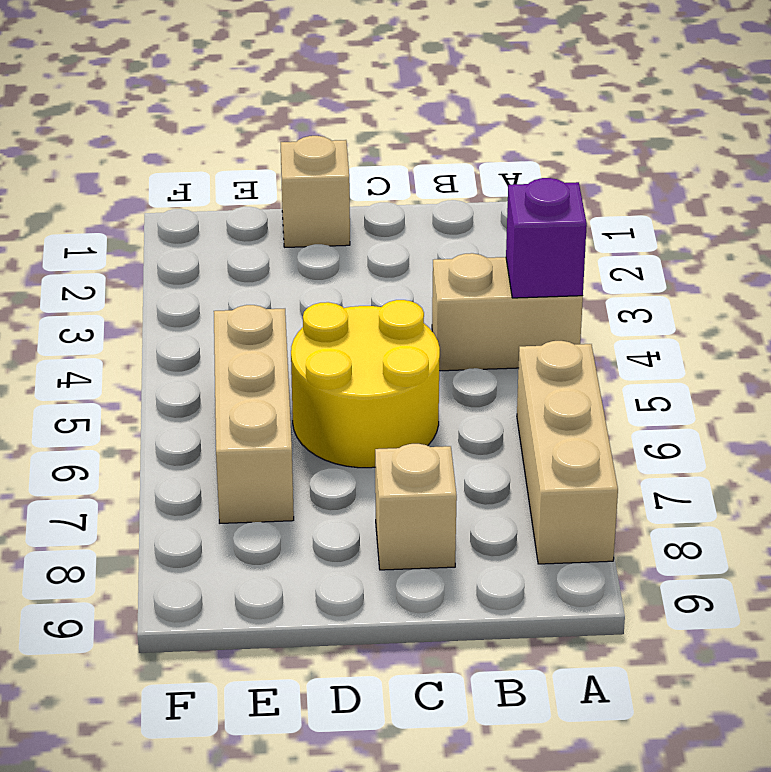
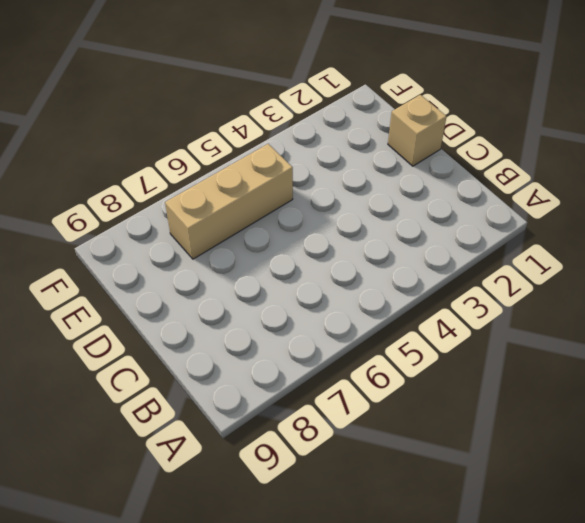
none -> tan brick A4:B4 level 1
none -> tan brick A6:A8 level 1

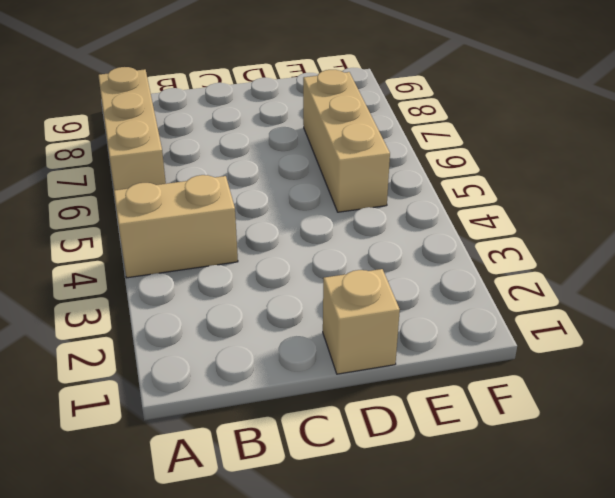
none -> yellow round brick C5:D6 level 1
none -> tan brick C8 level 1

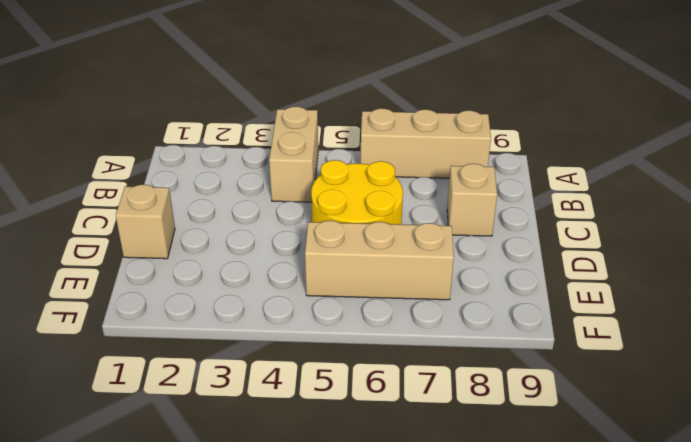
none -> purple brick A4 level 2

